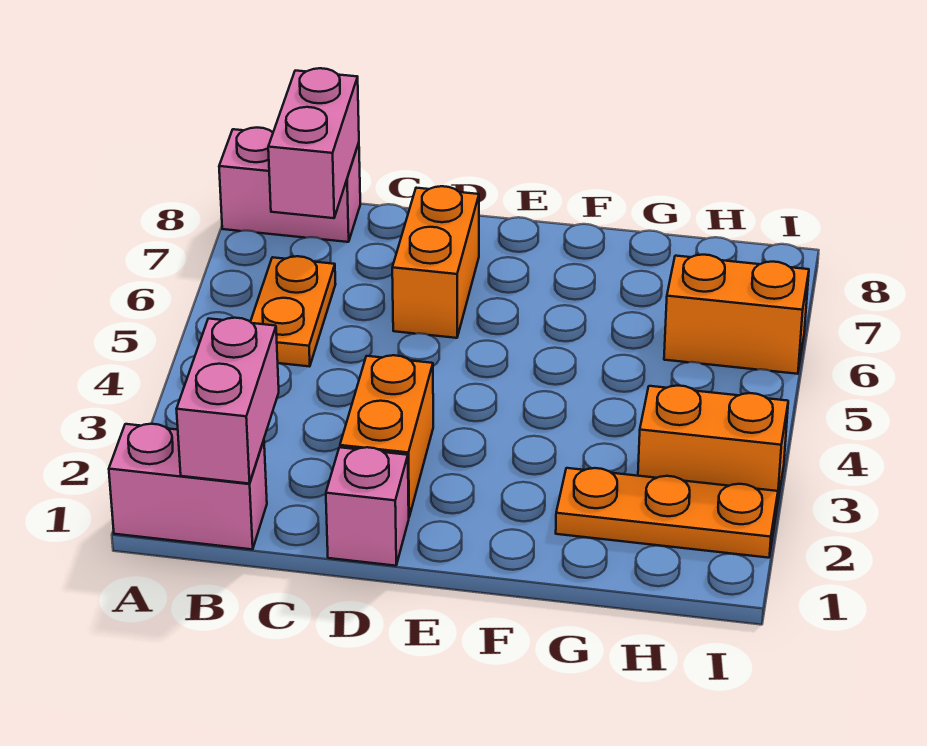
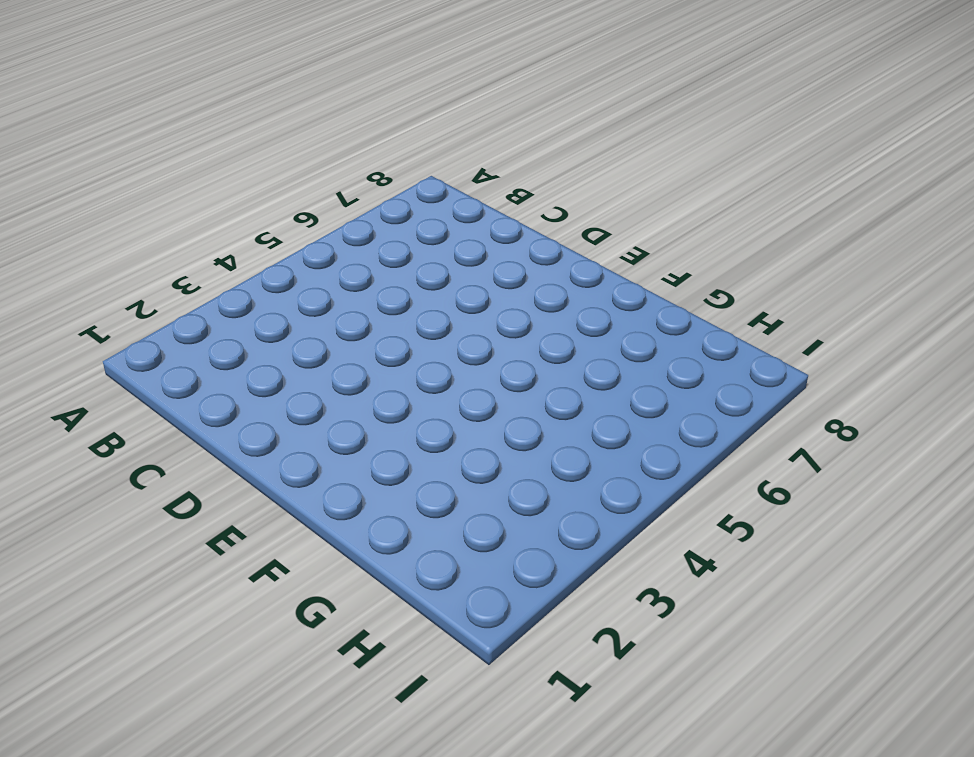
none -> pink brick A1:B1 level 1
none -> pink brick A8:B8 level 1

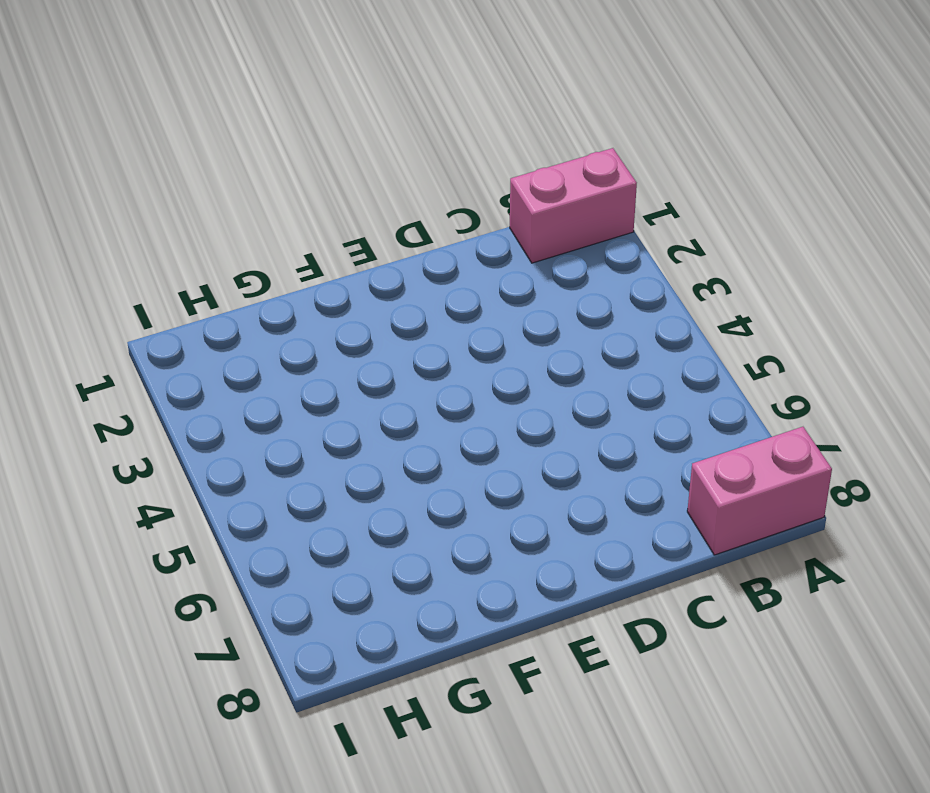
none -> orange plate B5:B6 level 1
none -> pink brick D1 level 1

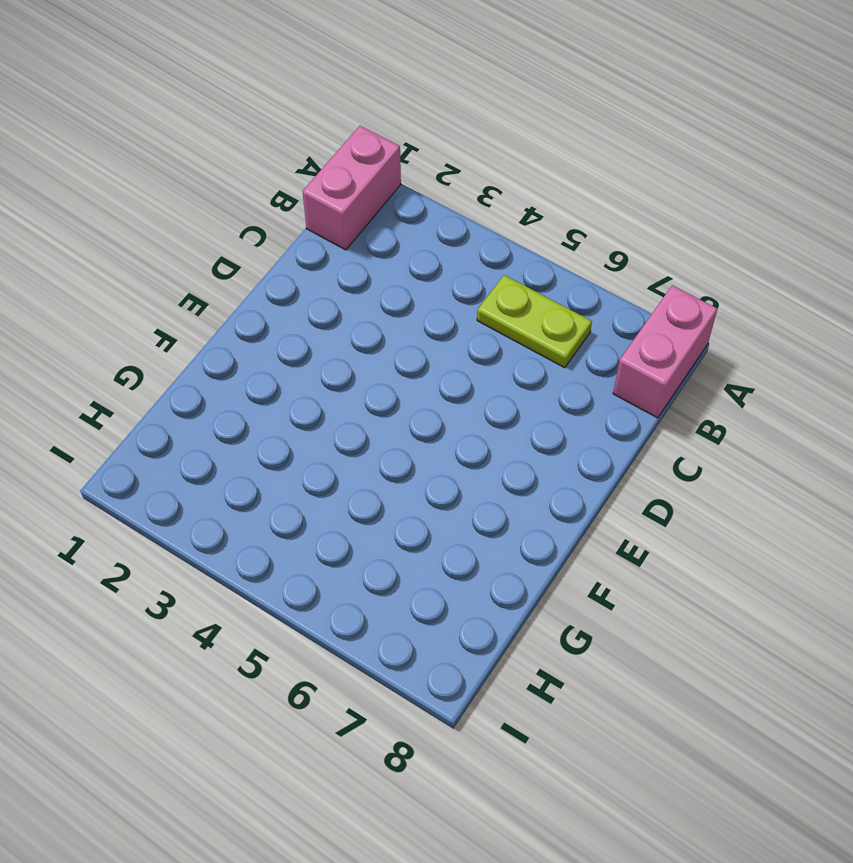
lime plate B5:B6 level 1 -> orange plate B5:B6 level 1
none -> pink brick D1 level 1
none -> orange brick D2:D3 level 1

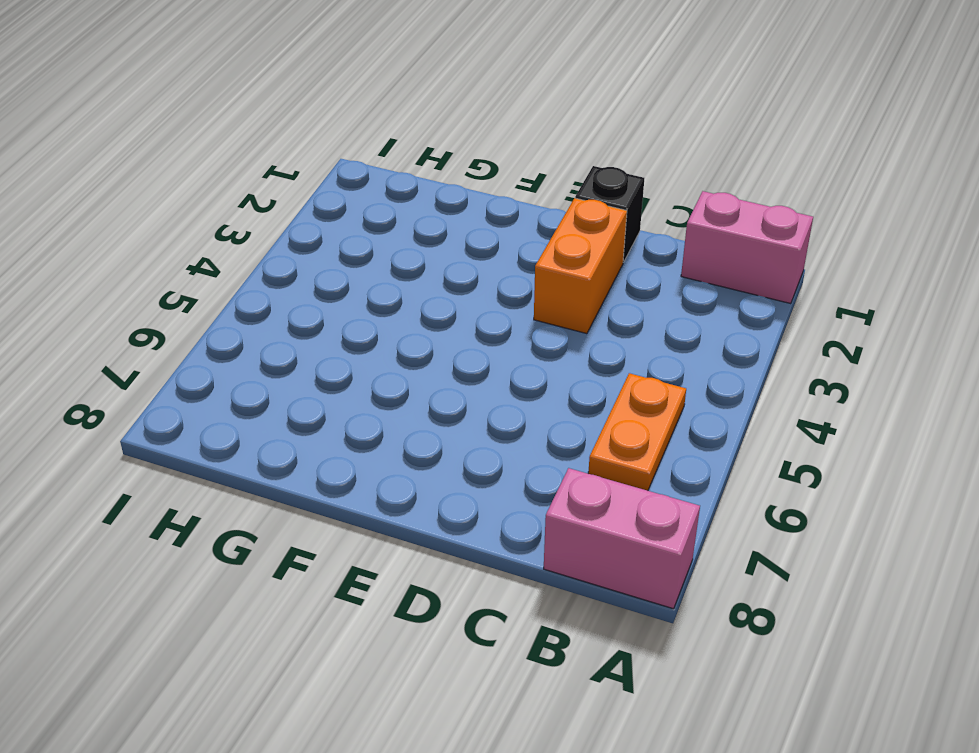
black brick D1 level 1 -> pink brick D1 level 1
none -> orange brick D6:D7 level 1
none -> orange plate G2:I2 level 1

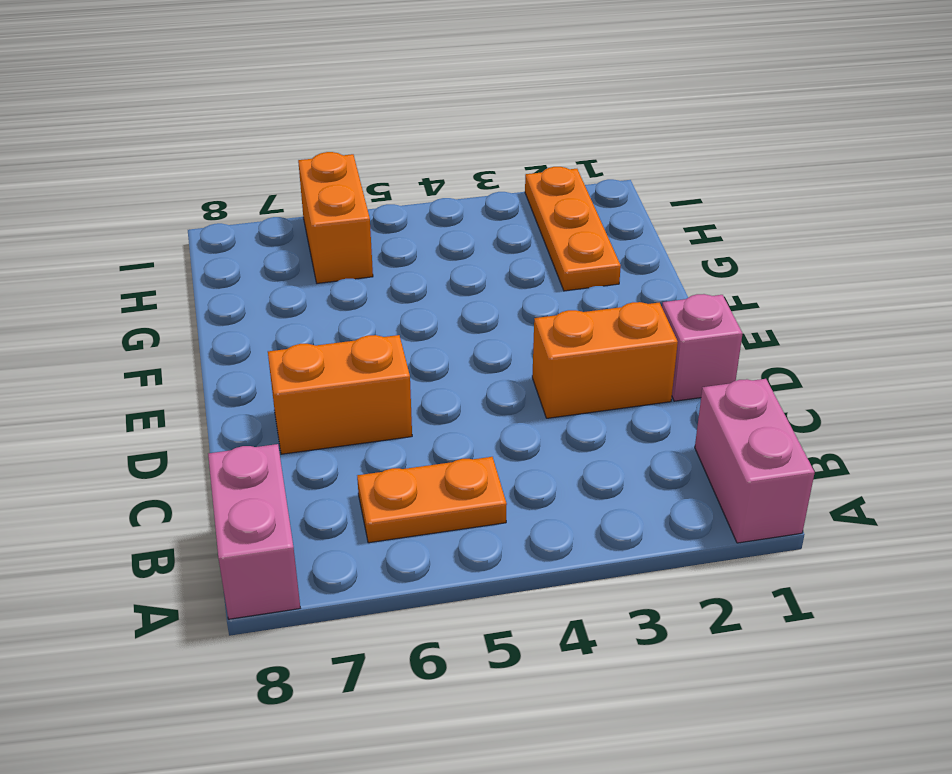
none -> orange brick H3:I3 level 1
none -> pink brick B1:B2 level 2

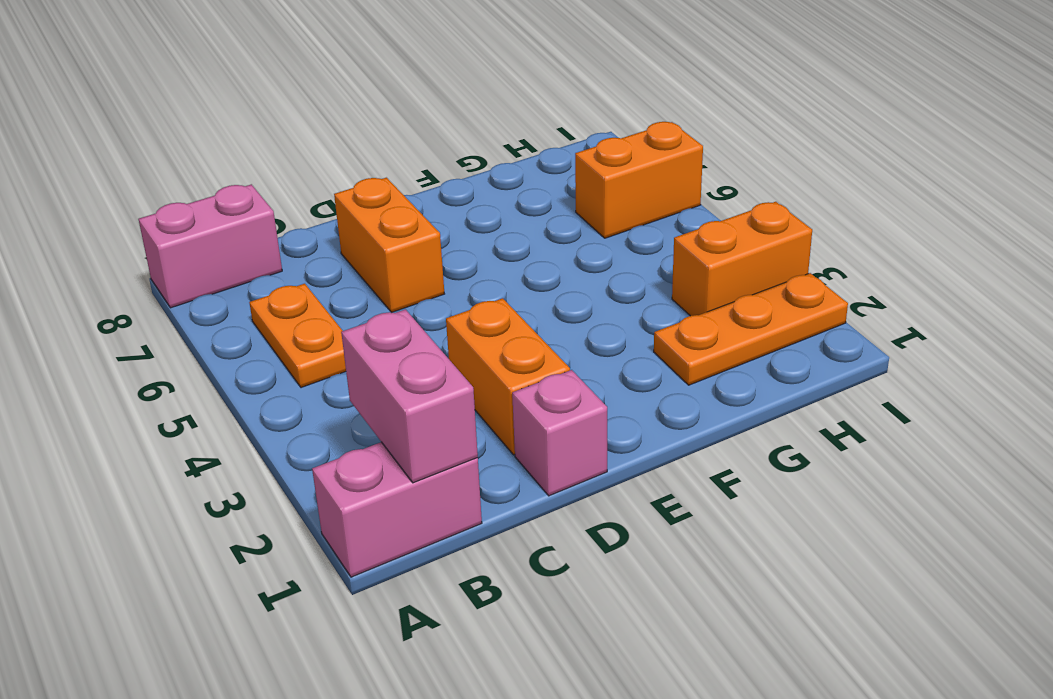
none -> pink brick B7:B8 level 2

